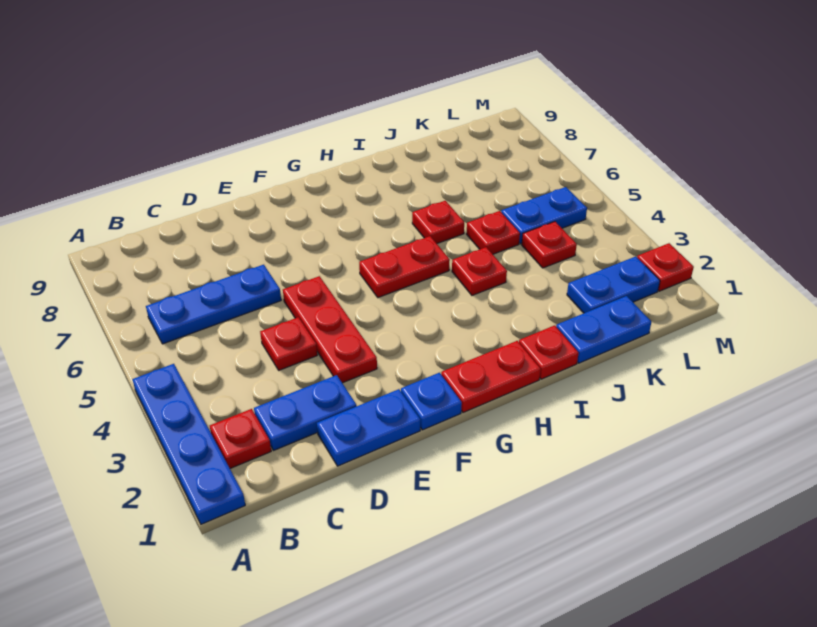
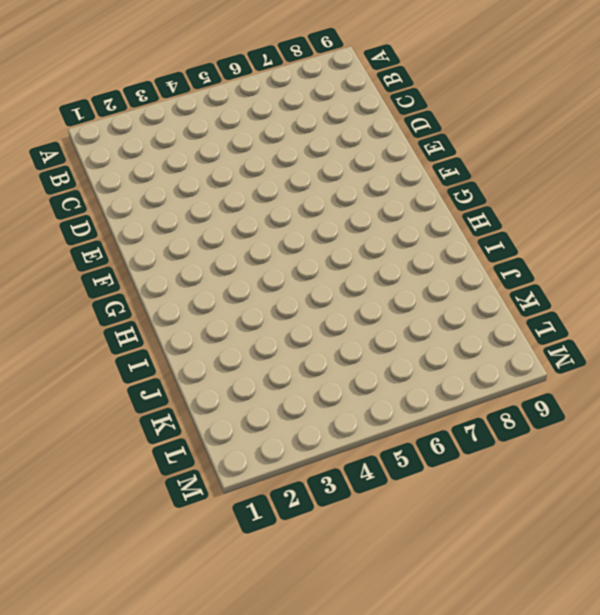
none -> blue plate A1:A4 level 1
none -> red plate B2 level 1
none -> blue plate B6:D6 level 1

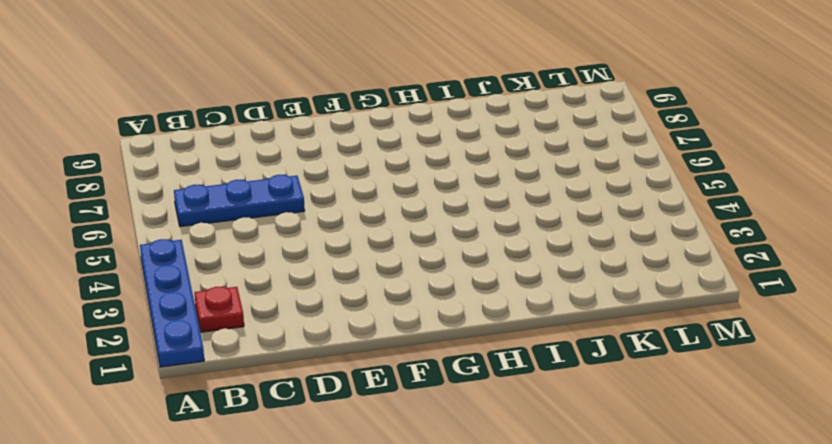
none -> blue plate C2:D2 level 1
none -> blue plate D1:E1 level 1
none -> red plate D4 level 1

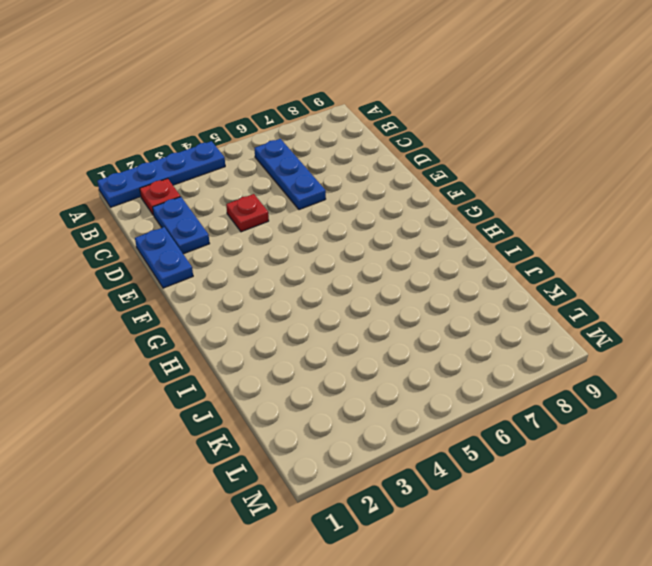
none -> red plate E3:E5 level 1
none -> blue plate F1 level 1
none -> red plate G1:H1 level 1

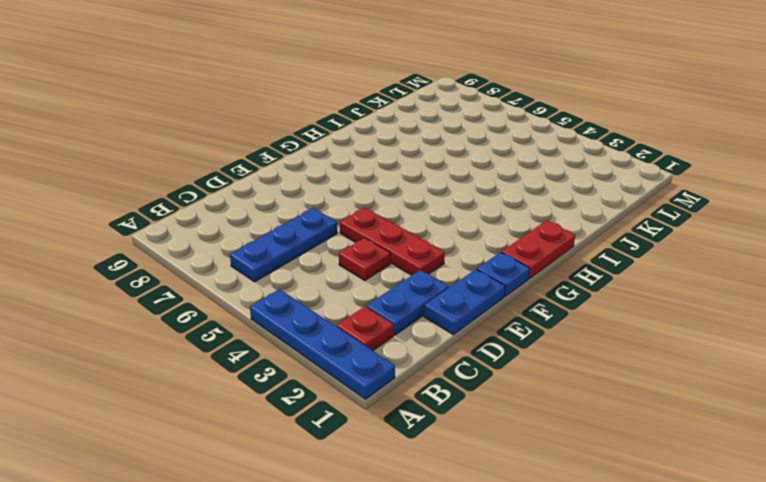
none -> red plate G5:H5 level 1
none -> red plate I1 level 1
none -> red plate I4 level 1

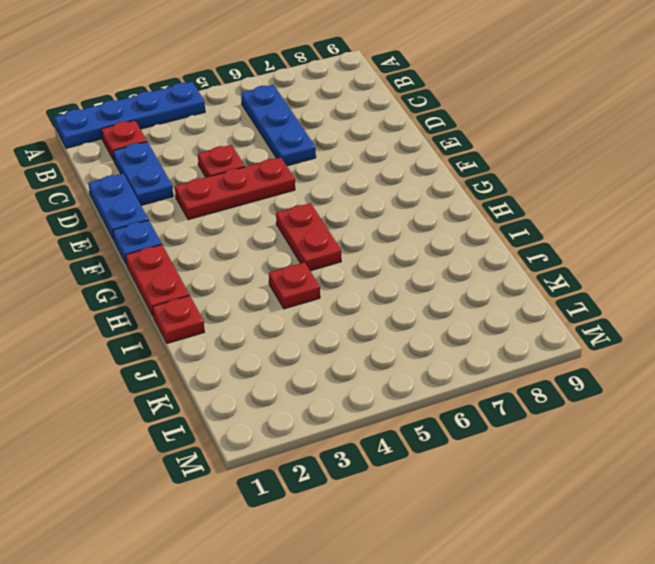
none -> red plate I6 level 1
none -> blue plate J1:K1 level 1
none -> red plate J5 level 1

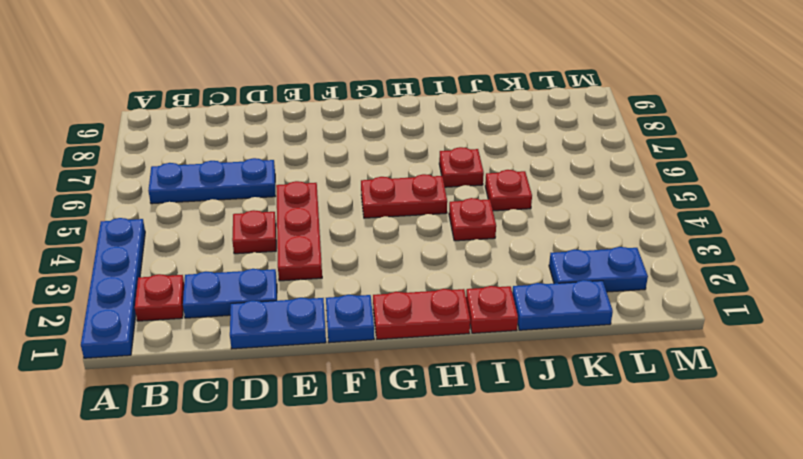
none -> red plate K4 level 1
none -> blue plate K5:L5 level 1
none -> red plate M2 level 1

